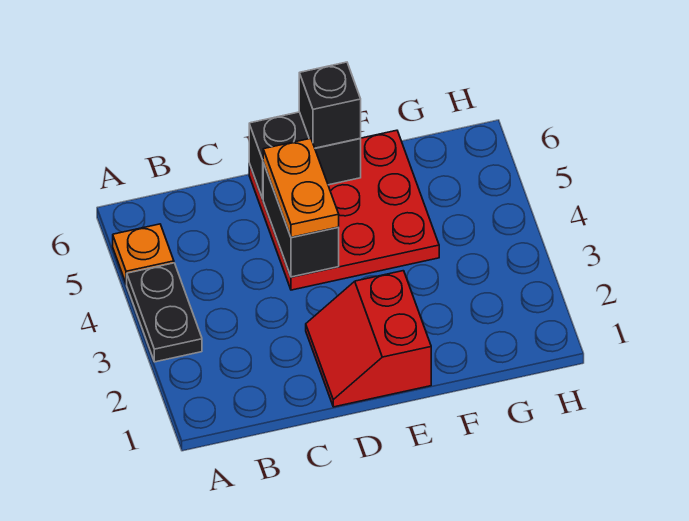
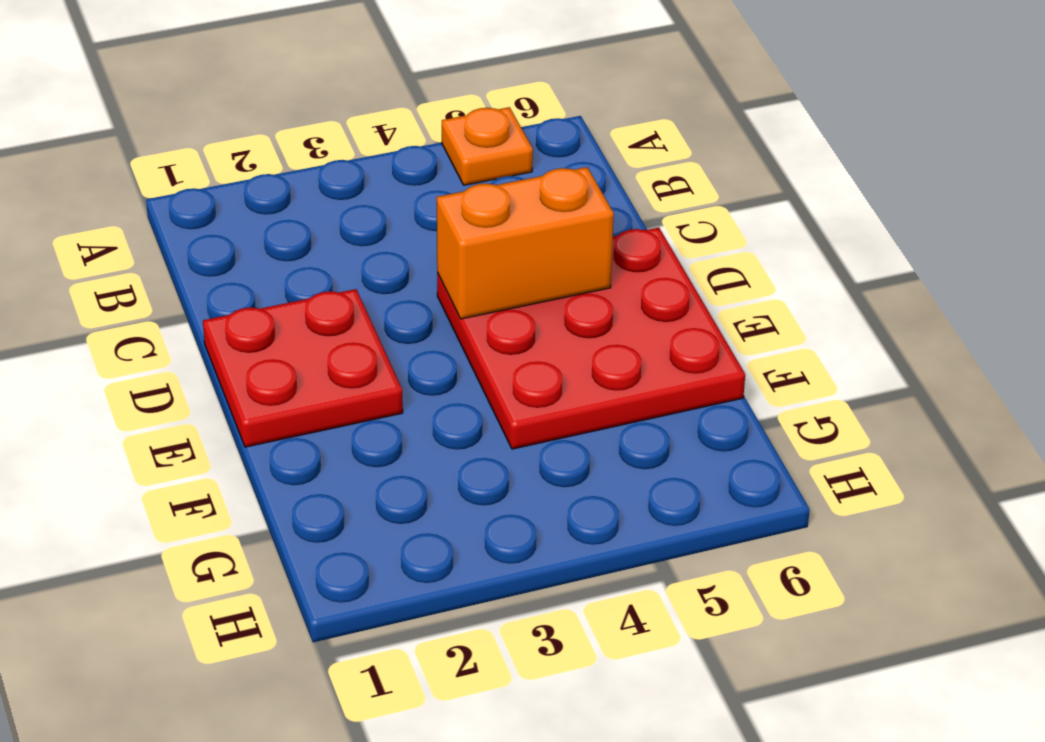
red plate D1:E2 level 1 -> red slope D1:E2 level 1 top E
orange brick D4:D5 level 2 -> black brick D4:D5 level 2
none -> black plate A3:A4 level 1
none -> black brick D6:E6 level 2

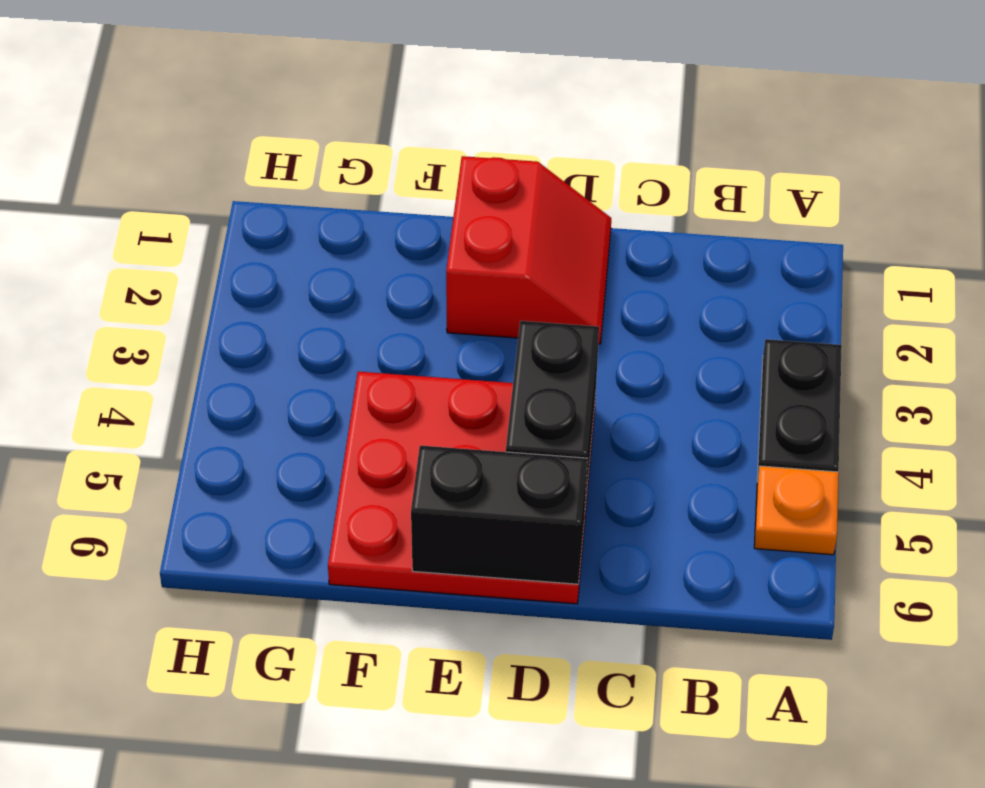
none -> orange plate D4:D5 level 3
none -> black brick E6 level 3

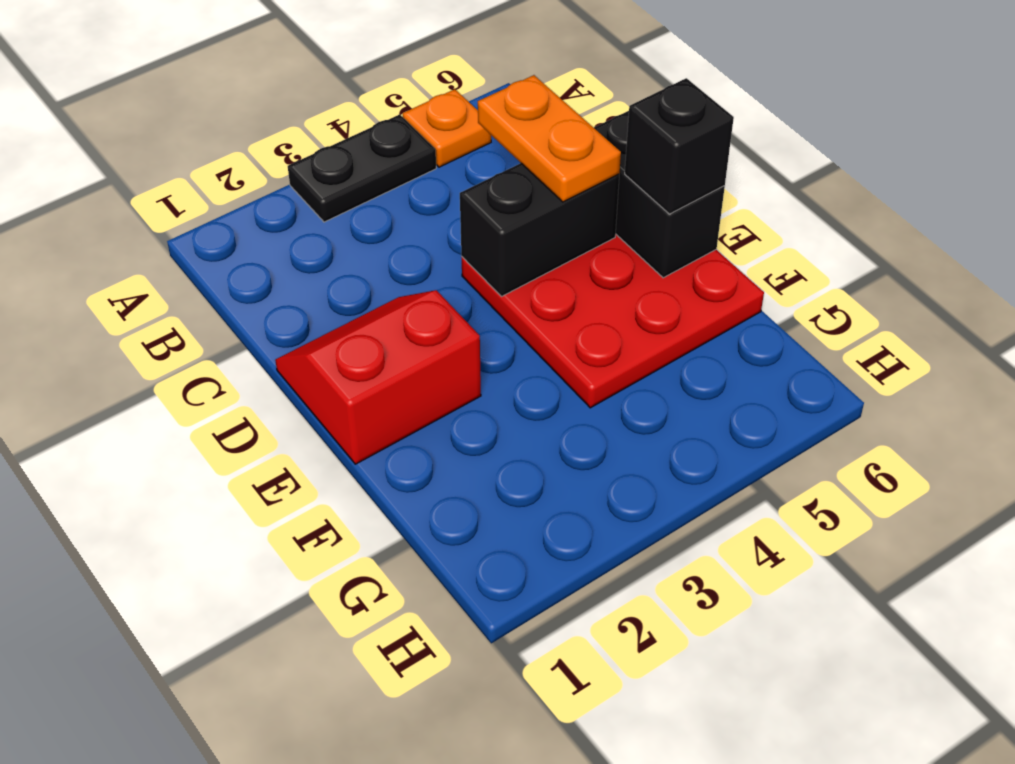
orange plate C5:D5 level 3 -> orange plate D4:D5 level 3

